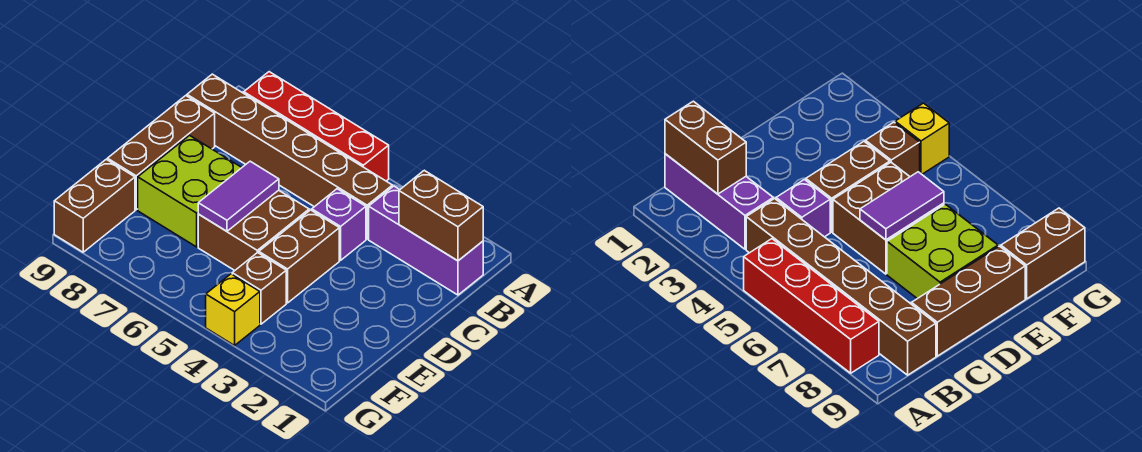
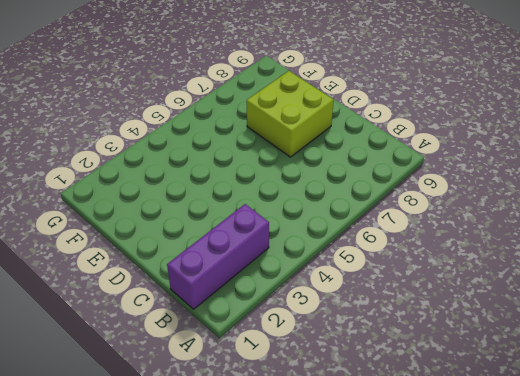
none -> red brick A5:A8 level 1
none -> brown brick B4:B9 level 1
none -> purple brick C4 level 1

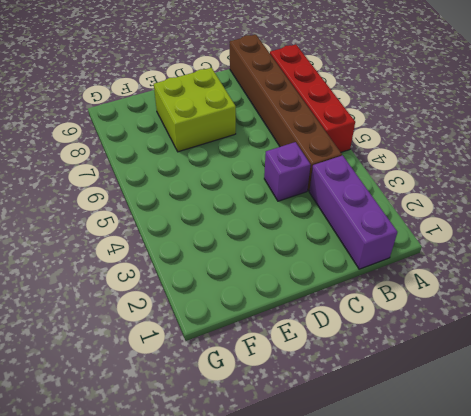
none -> brown brick C9:E9 level 1
none -> brown brick D4:E4 level 1
none -> brown brick D5:E6 level 1

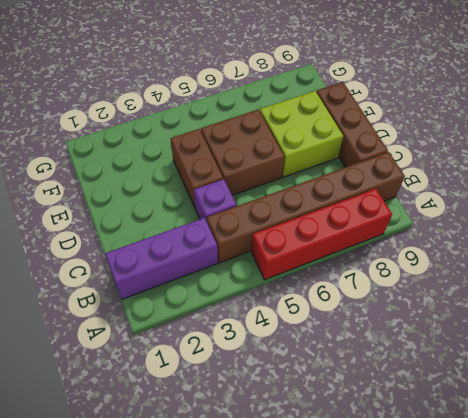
none -> brown brick F4 level 1
none -> brown brick F9:G9 level 1
none -> yellow brick G4 level 1

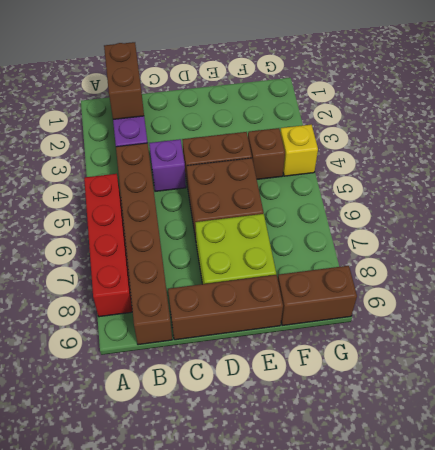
none -> purple tile D6:E6 level 2

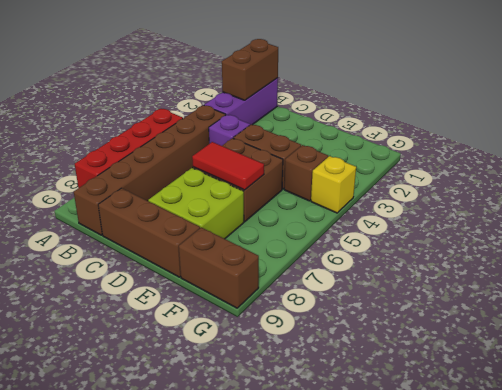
red tile D6:E6 level 2 -> purple tile D6:E6 level 2

